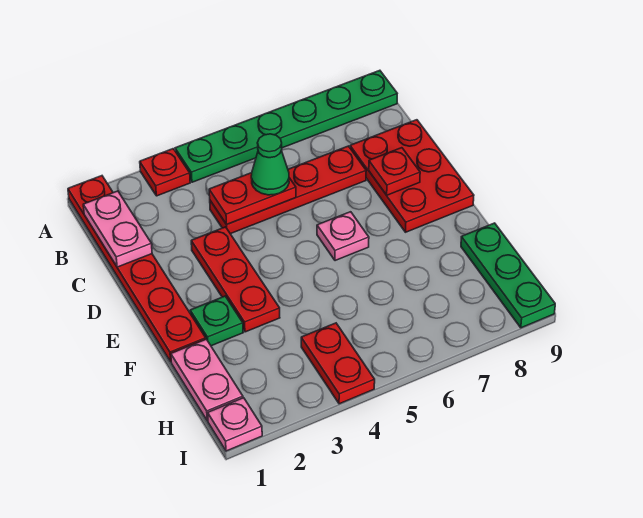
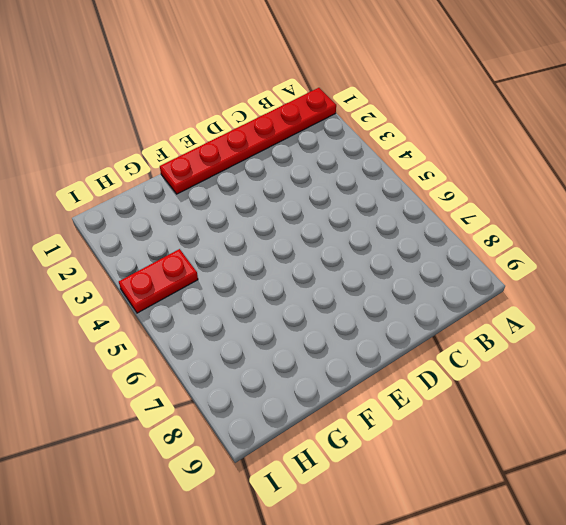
none -> red plate A3 level 1
none -> green plate A4:A9 level 1
none -> red plate C4:C7 level 1

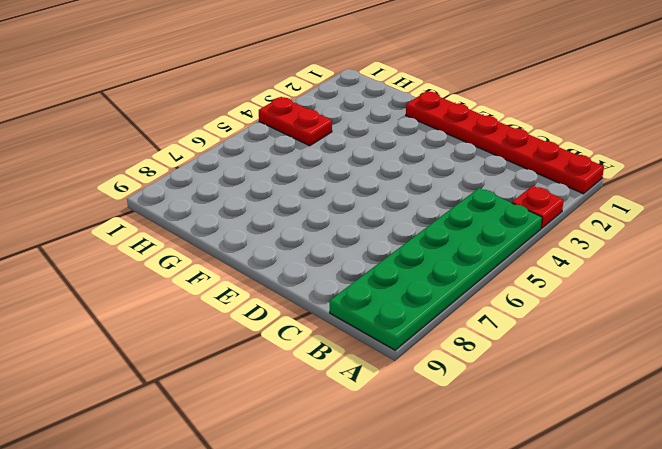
green plate A4:B9 level 1 -> green plate A4:A9 level 1
none -> red plate C4:C7 level 1
none -> red plate C8:E9 level 1
none -> red plate D3:F3 level 1

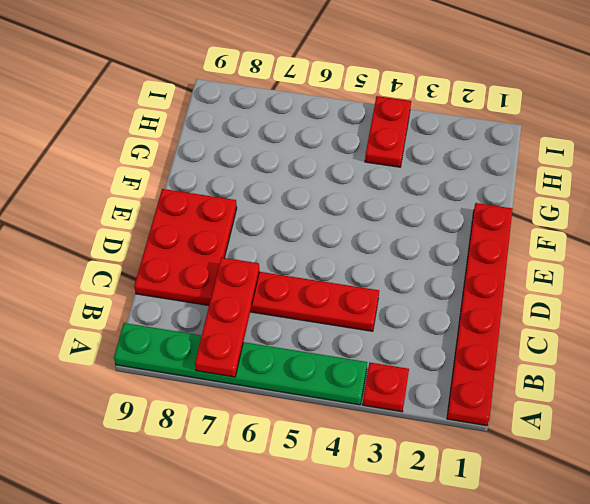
red plate A7:C7 level 2 -> red plate D3:F3 level 1
none -> pink plate E6 level 1
none -> green plate F2 level 1
none -> pink plate G1:H1 level 1

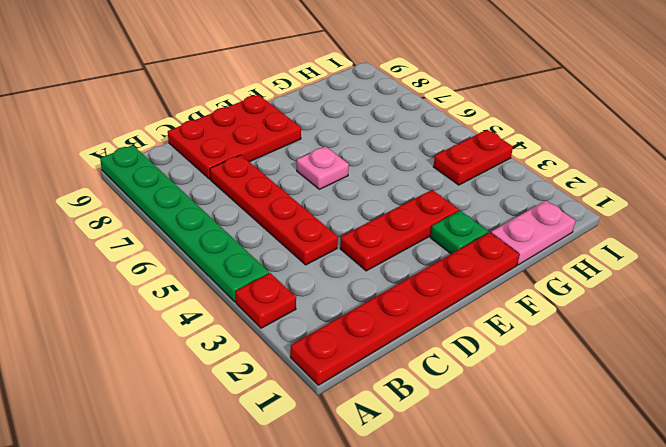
none -> green plate G9:I9 level 1
none -> pink plate I1 level 1
none -> pink plate B1:C1 level 2

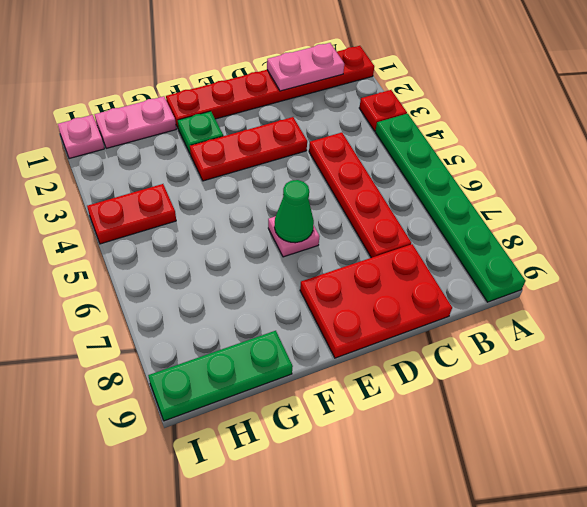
green cone E6 level 2 -> green cone C5 level 3
none -> red plate C4:C5 level 2
none -> red plate D8 level 2

